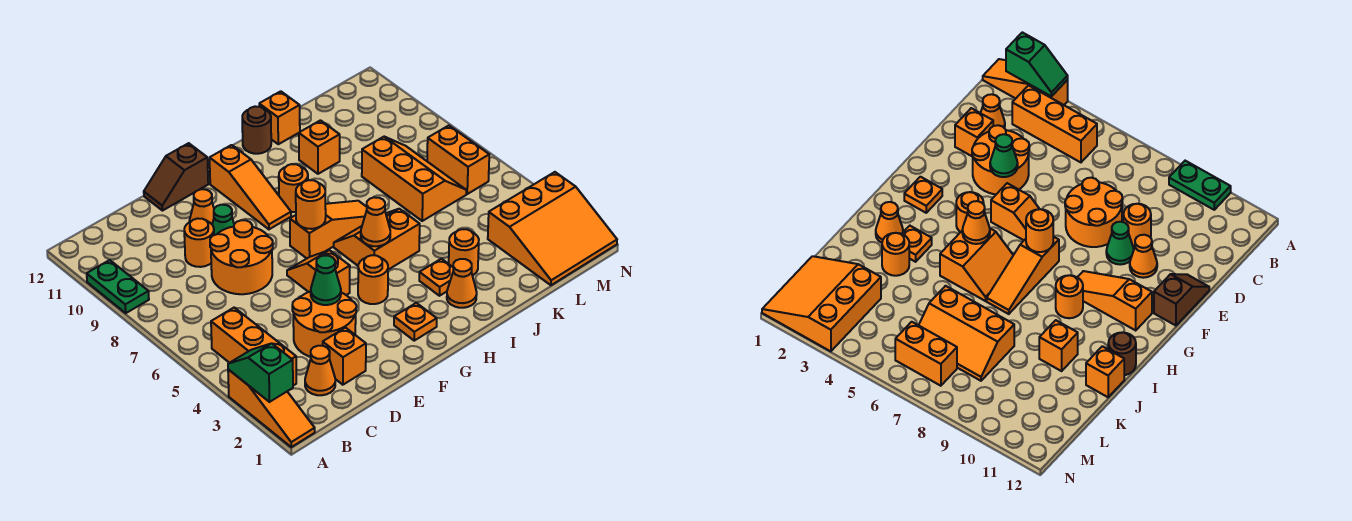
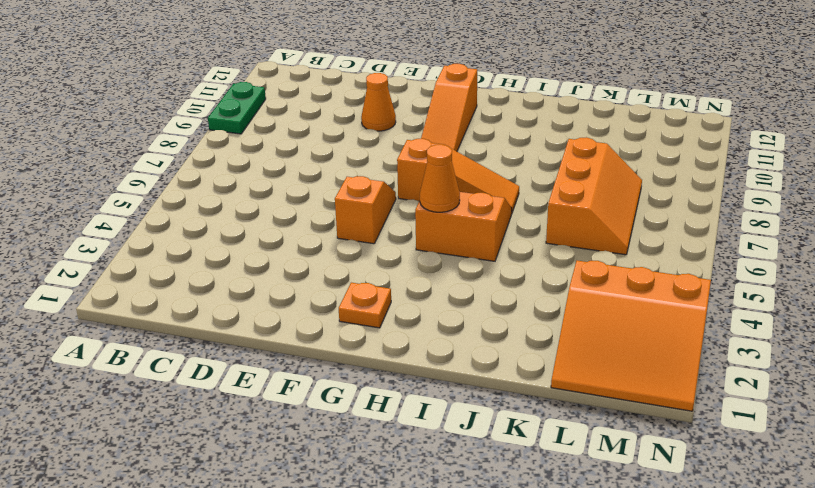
none -> orange slope A1:A3 level 1 top 3
none -> orange brick B3:B5 level 1
none -> orange cone C2 level 1
none -> orange brick D2 level 1

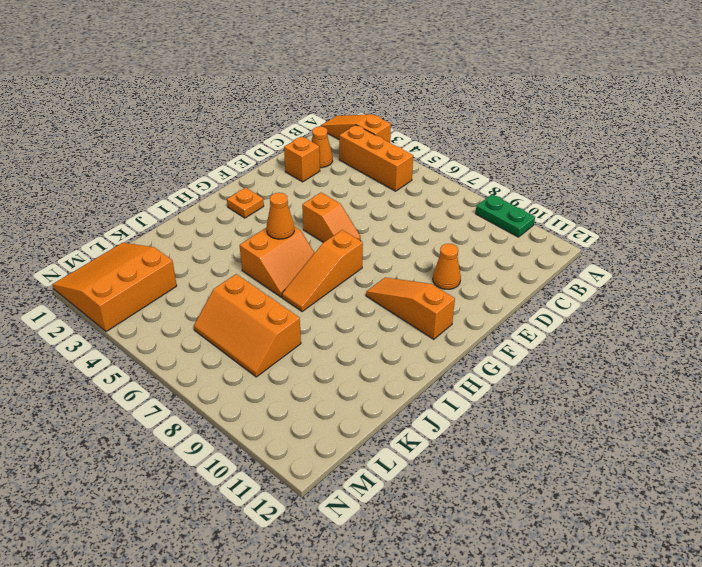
none -> orange round brick D3:E4 level 1
none -> orange round brick D7:E8 level 1
none -> orange round brick D9 level 1
none -> green cone E9 level 1

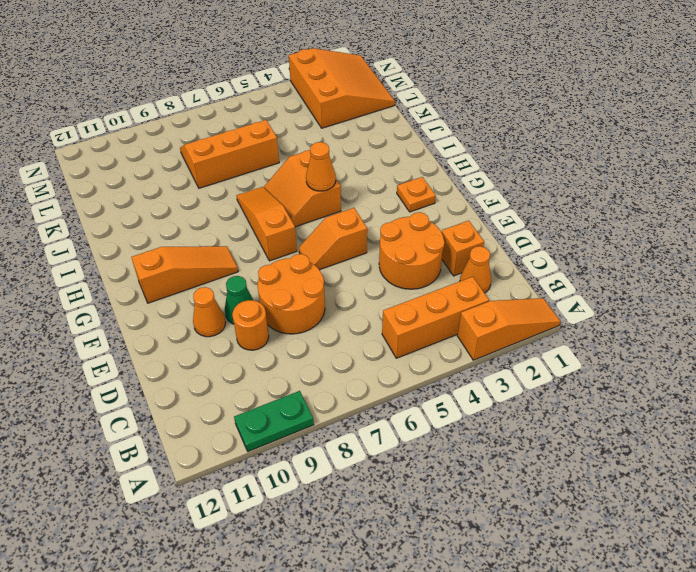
none -> brown slope E12:F12 level 1 top F
none -> orange round brick G4 level 1
none -> orange round brick H9 level 1
none -> orange cone I2 level 1

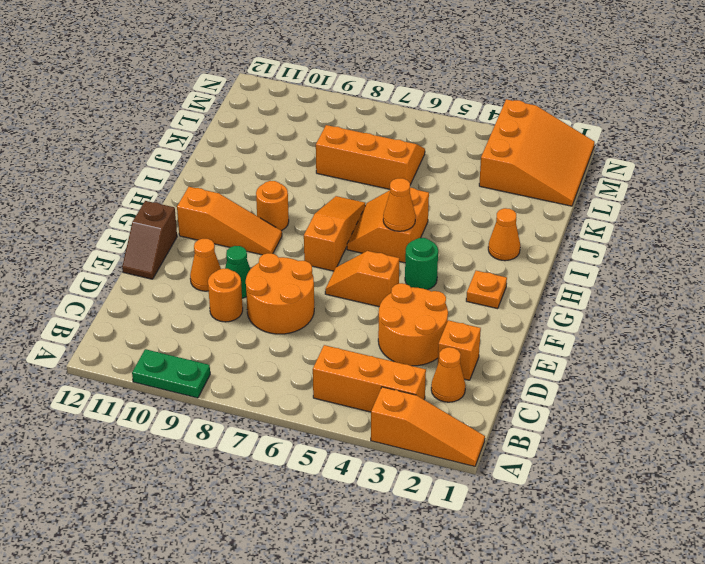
green round brick G4 level 1 -> orange round brick G4 level 1
none -> orange plate I3 level 1
none -> brown round brick I12 level 1
none -> orange round brick J3 level 1
none -> orange brick J10 level 1

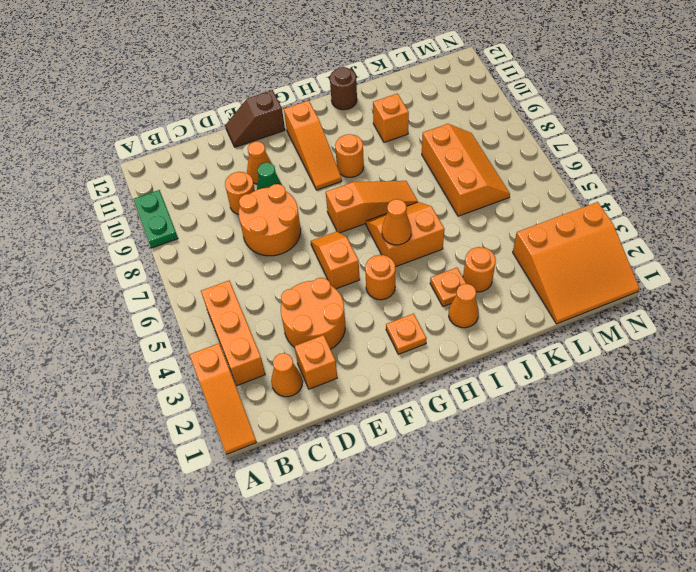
none -> orange brick J12 level 1
none -> orange brick M6:M7 level 1
none -> green slope A2:A3 level 2 top 2
none -> green cone E4 level 2

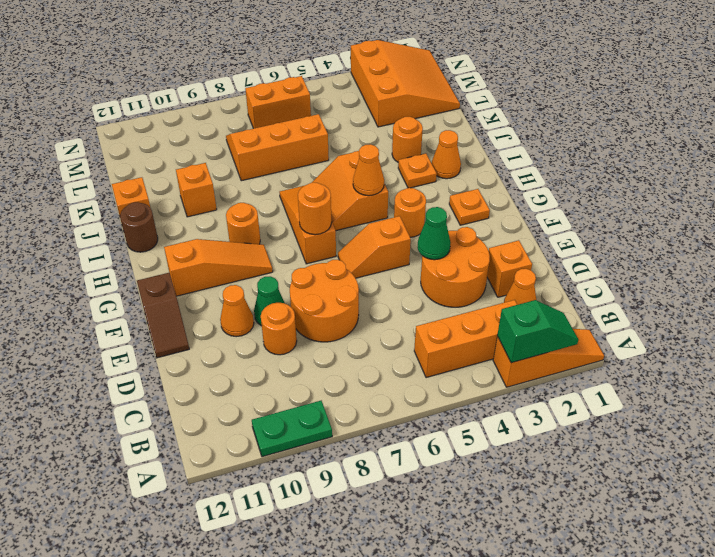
green slope A2:A3 level 2 top 3 -> green slope A2:A3 level 2 top 2

